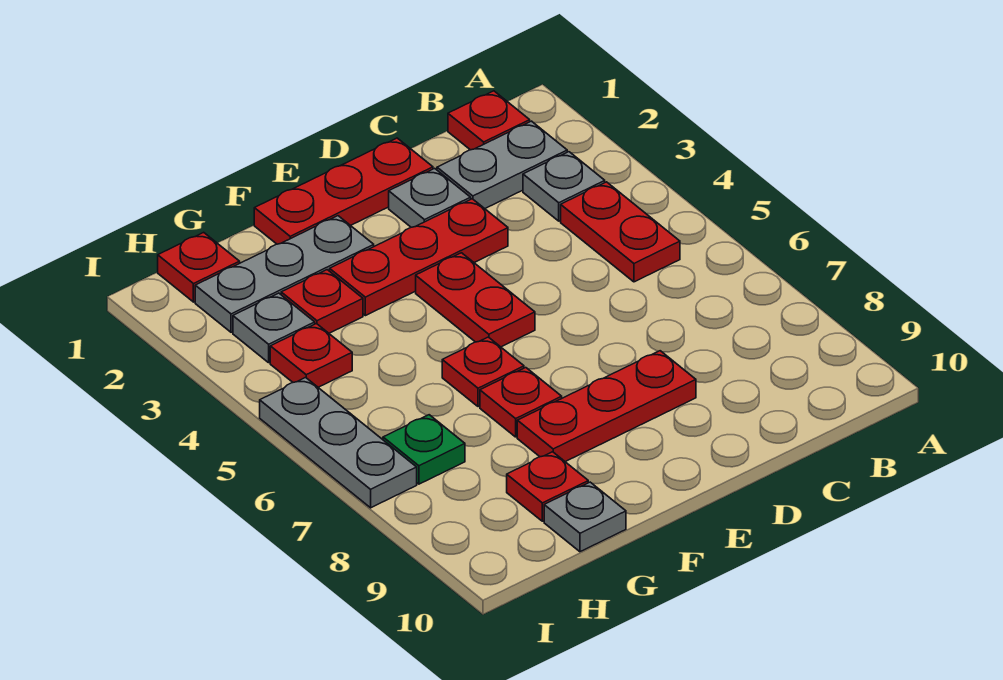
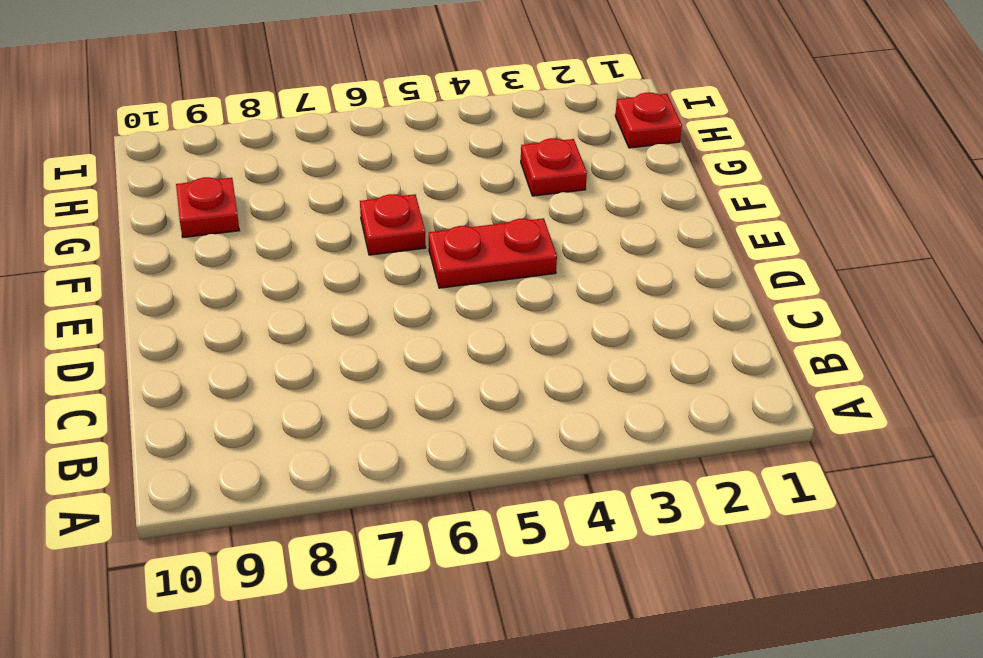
none -> red plate B1 level 1
none -> grey plate B2:C2 level 1
none -> grey plate B3 level 1

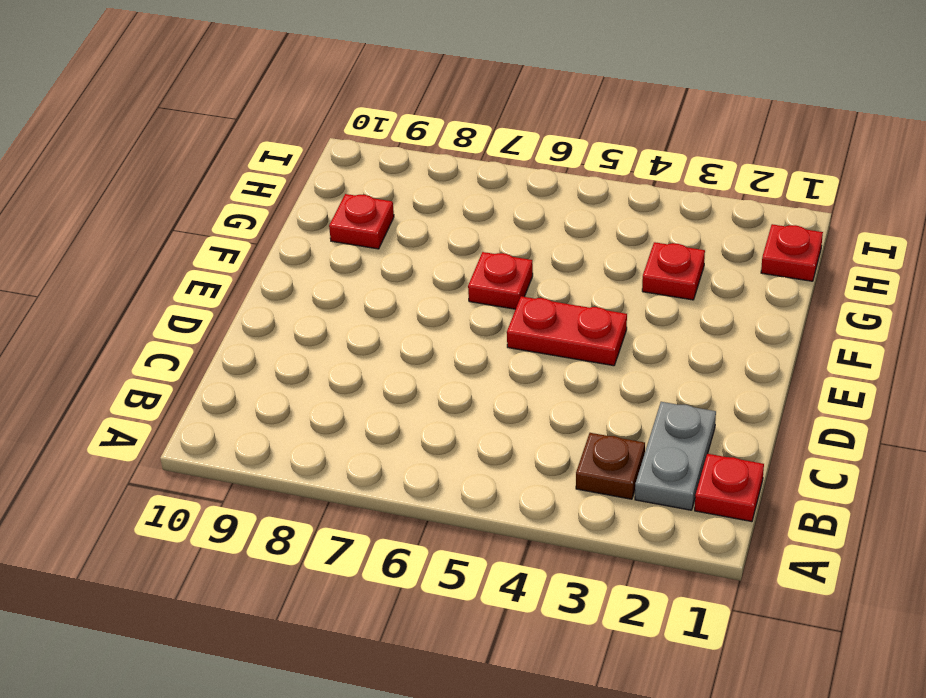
brown plate B3 level 1 -> grey plate B3 level 1
none -> red plate B4:B5 level 1
none -> red plate D1:F1 level 1
none -> grey plate D2 level 1

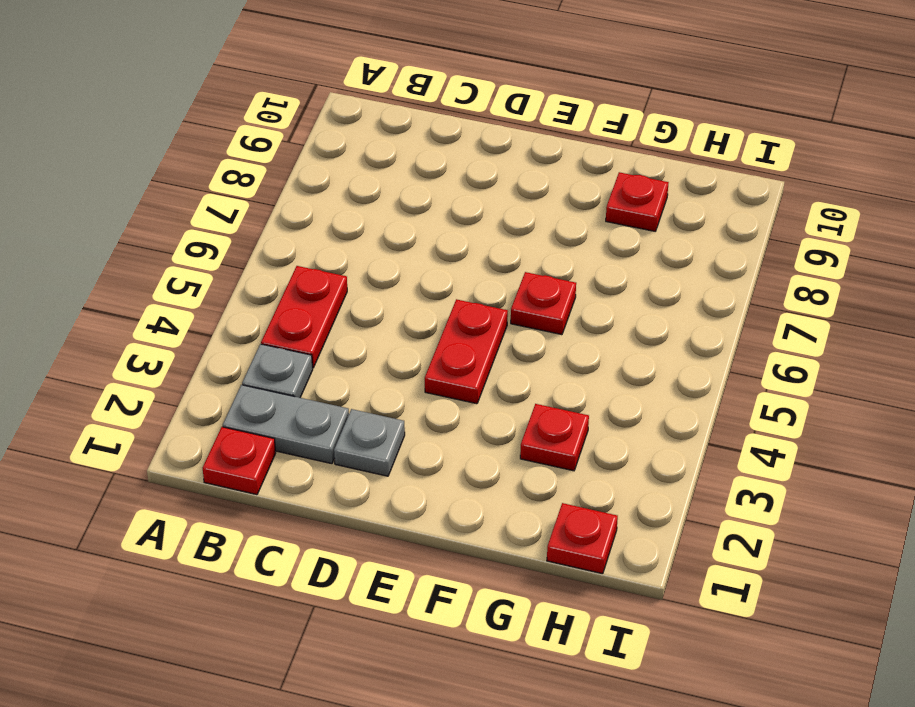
none -> red plate D1:F1 level 1
none -> red plate D3:F3 level 1
none -> red plate D8:F8 level 1

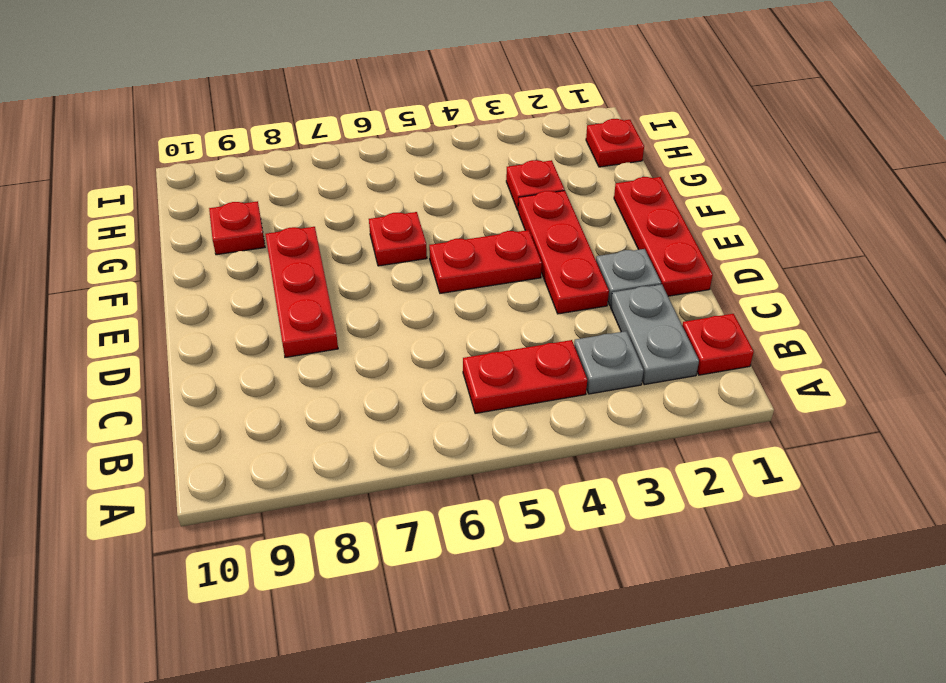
none -> grey plate F2:H2 level 1
none -> red plate F7 level 1
none -> grey plate G10 level 1

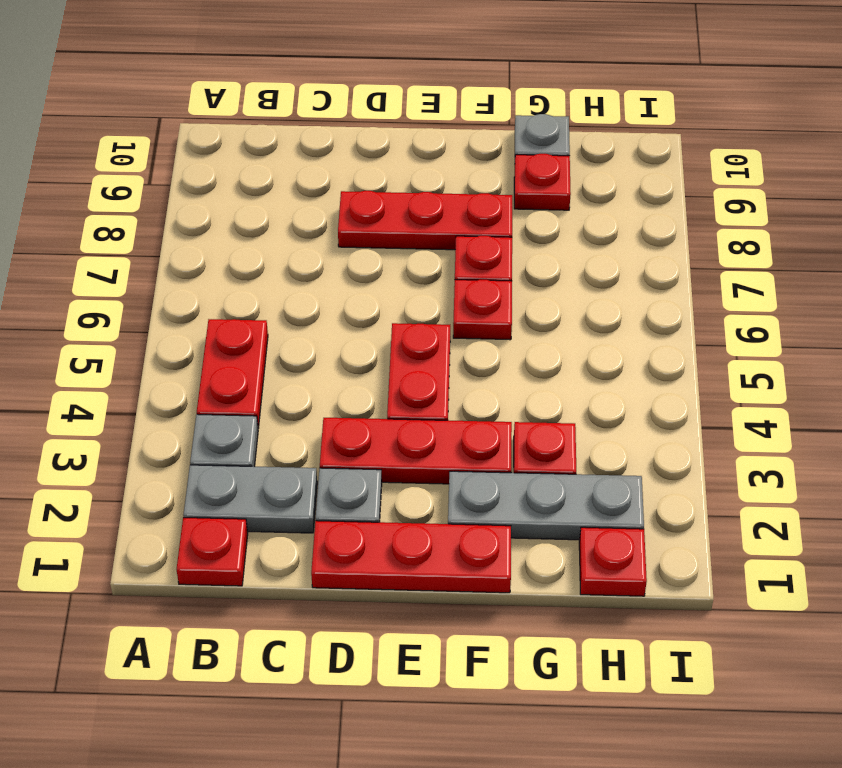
none -> grey plate H3 level 1
none -> red plate H4 level 1
none -> green plate H7 level 1

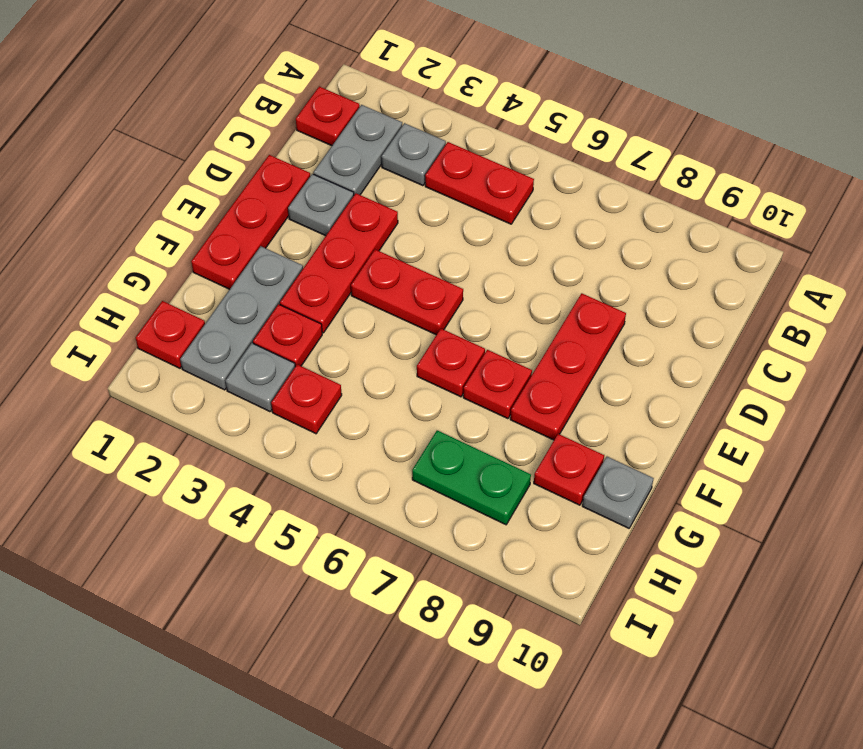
green plate H7:H8 level 1 -> green plate H7 level 1
none -> grey plate I5:I7 level 1

